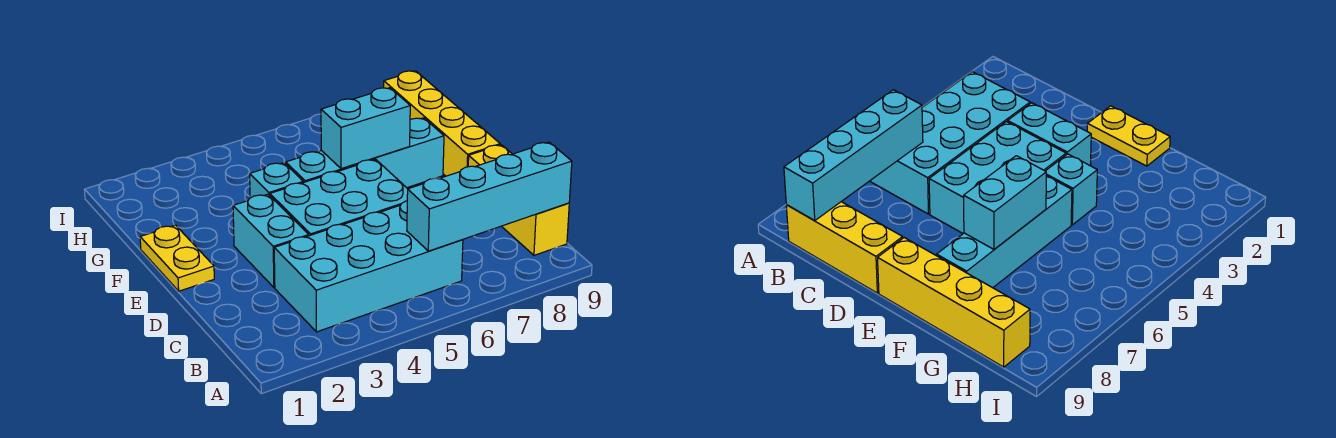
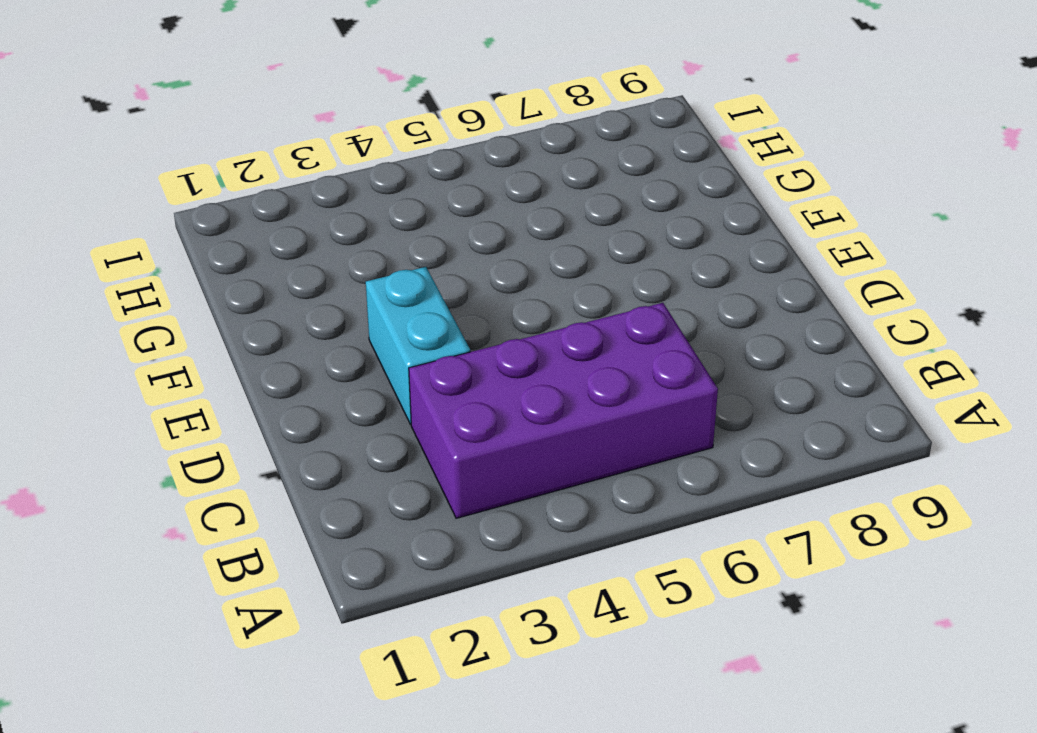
purple brick B3:C6 level 1 -> cyan brick B3:C6 level 1
none -> yellow brick B9:D9 level 1
none -> cyan brick D4:E6 level 1

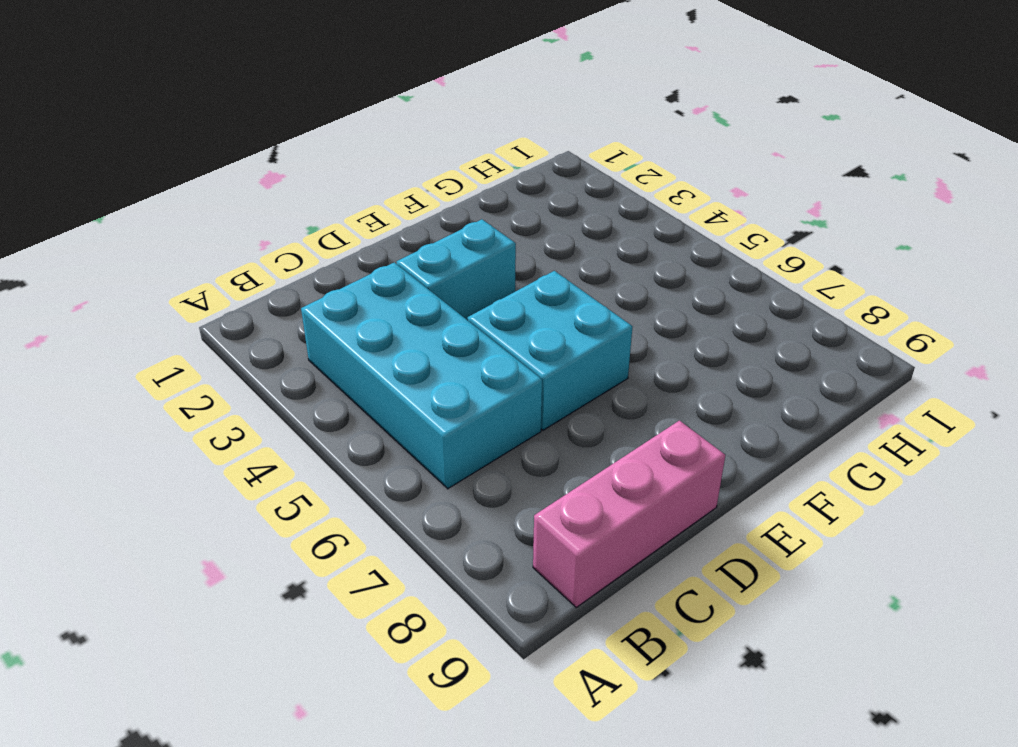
pink brick B9:D9 level 1 -> yellow brick B9:D9 level 1
cyan brick D5:E6 level 1 -> cyan brick D4:E6 level 1
none -> yellow plate E1:F1 level 1
none -> yellow brick E9:H9 level 1

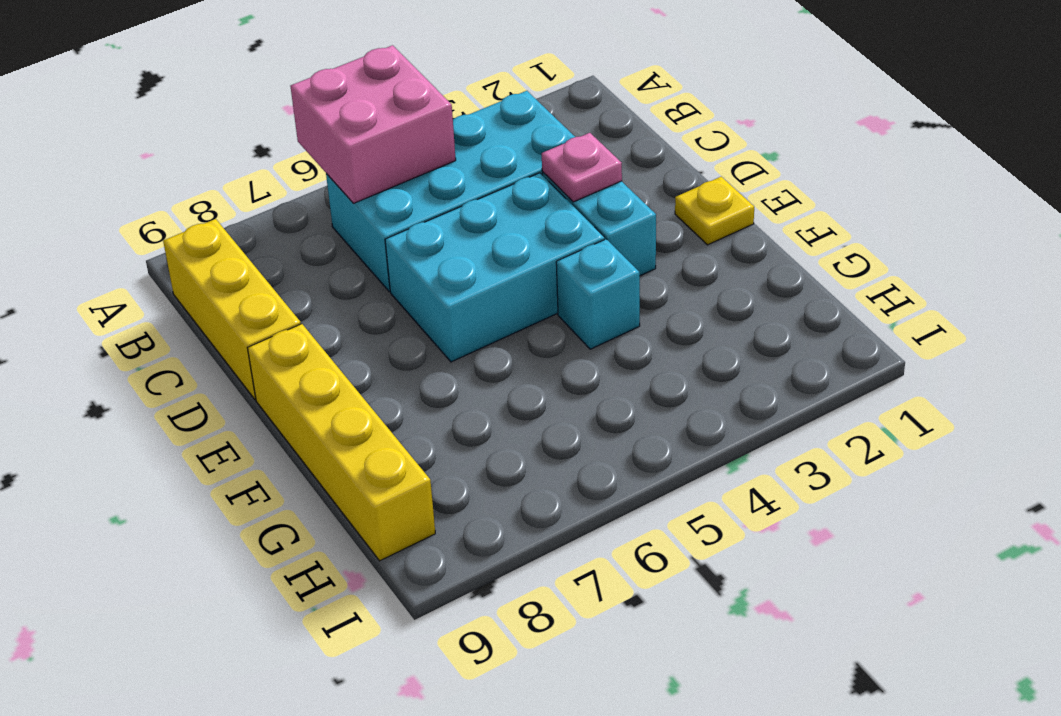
pink brick A5:B6 level 2 -> cyan brick B6:B9 level 2
pink plate D3 level 2 -> none
yellow plate E1 level 1 -> yellow plate E1:F1 level 1
none -> cyan brick F5:F8 level 1
none -> cyan brick F6:F7 level 2

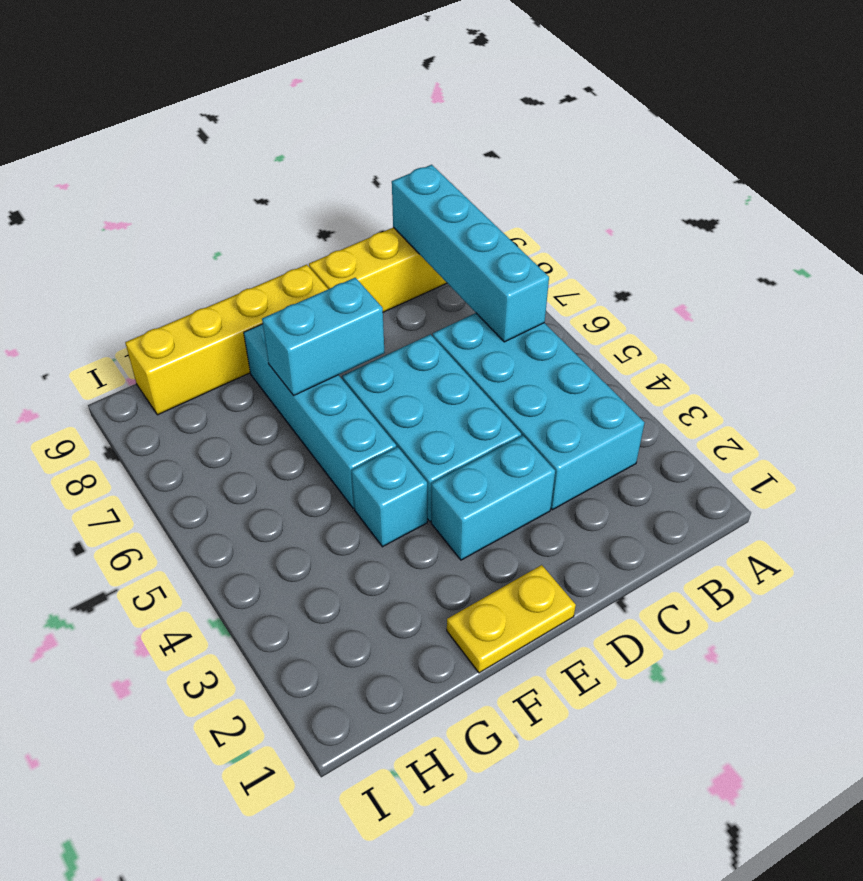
cyan brick E7:F7 level 2 -> cyan brick F6:F7 level 2

